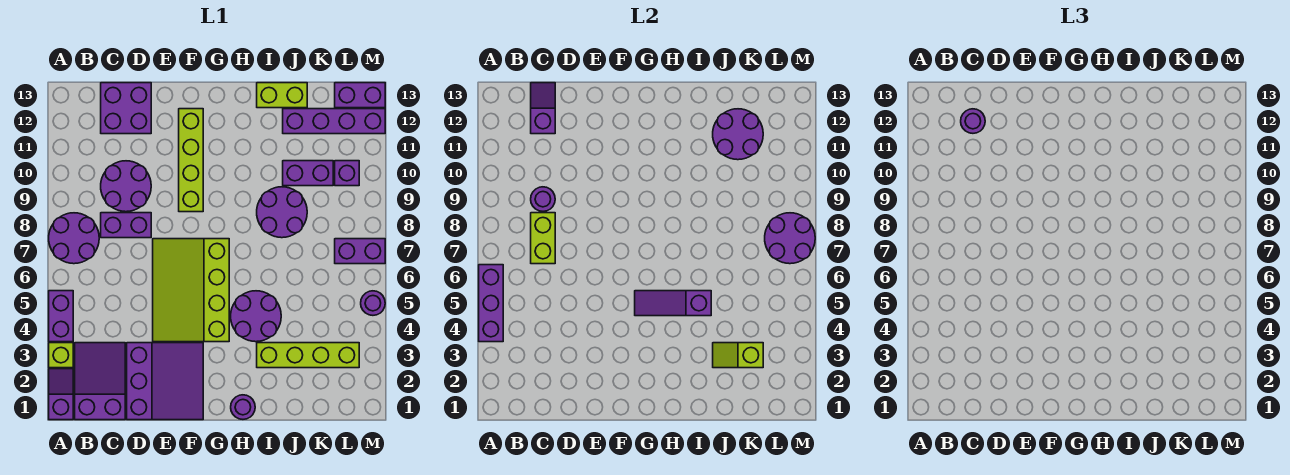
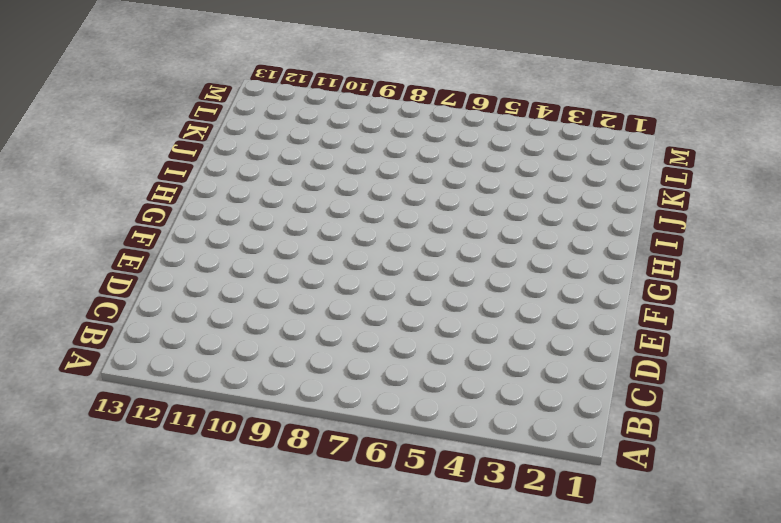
none -> purple slope A1:A2 level 1 top 1
none -> lime brick A3 level 1
none -> purple brick A4:A5 level 1
none -> purple round brick A7:B8 level 1

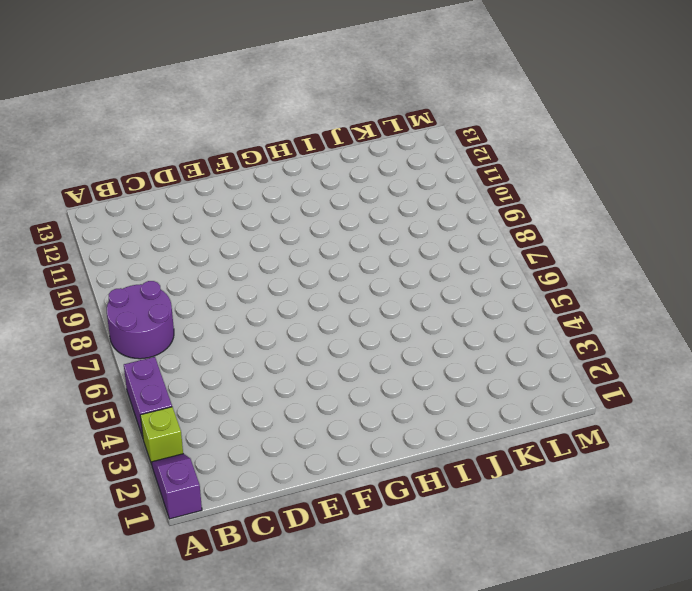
none -> purple slope B1:C3 level 1 top 1
none -> purple brick C8:D8 level 1
none -> purple round brick C9:D10 level 1
none -> purple brick C12:D13 level 1

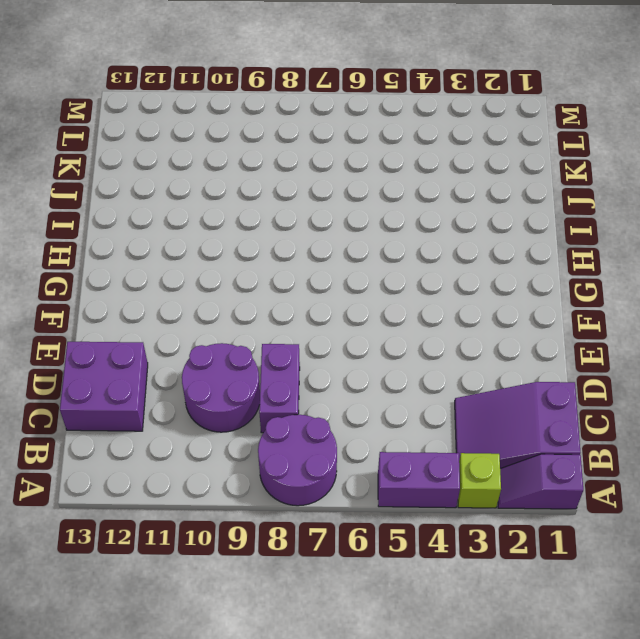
none -> purple slope D1:F3 level 1 top D
none -> lime slope E4:G7 level 1 top G
none -> lime brick F9:F12 level 1
none -> purple round brick H1 level 1

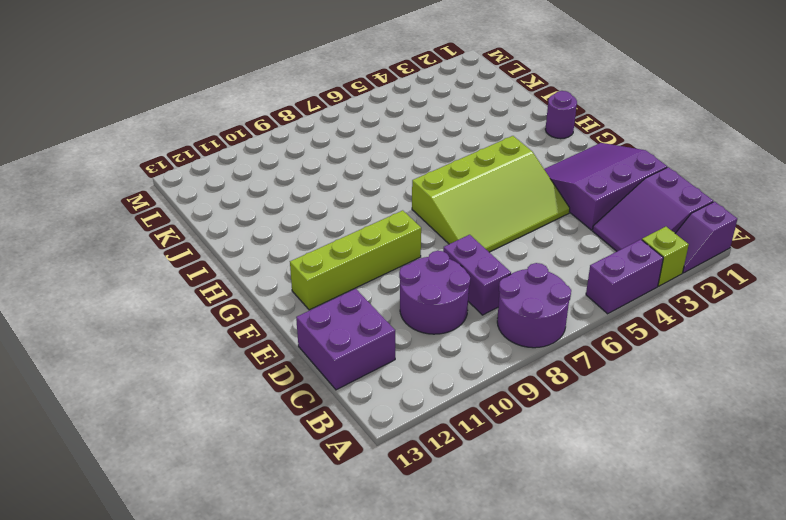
none -> purple round brick H4:I5 level 1
none -> lime brick I3:L3 level 1
none -> purple round brick I8:J9 level 1
none -> lime brick I13:J13 level 1

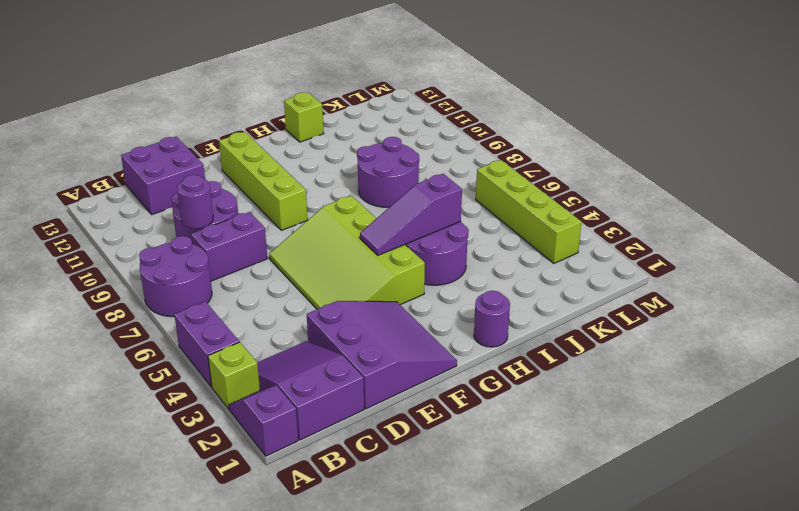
lime brick I13 level 1 -> lime brick I13:J13 level 1
lime brick L3:L6 level 1 -> lime brick I3:L3 level 1
none -> purple brick J10:K10 level 1
none -> purple brick J12:M12 level 1
none -> purple brick L7:M7 level 1
none -> purple brick L10 level 1

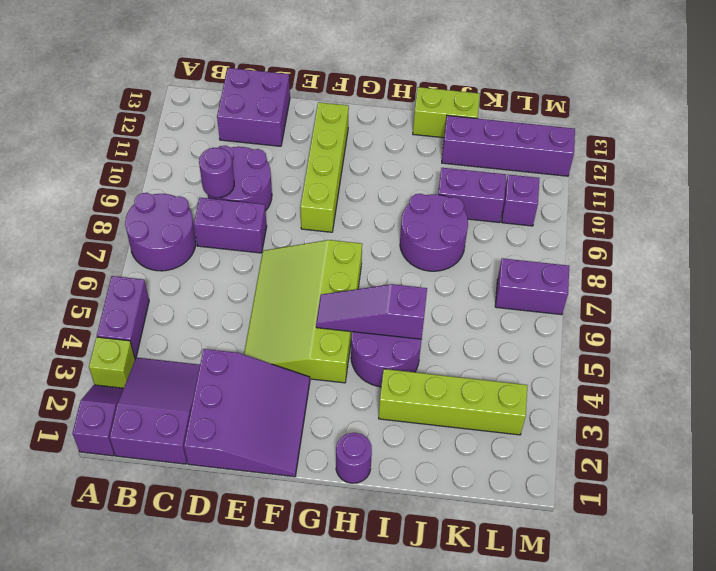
none -> purple brick L13:M13 level 1
none -> purple round brick M5 level 1
none -> purple brick A4:A6 level 2
none -> lime brick C7:C8 level 2

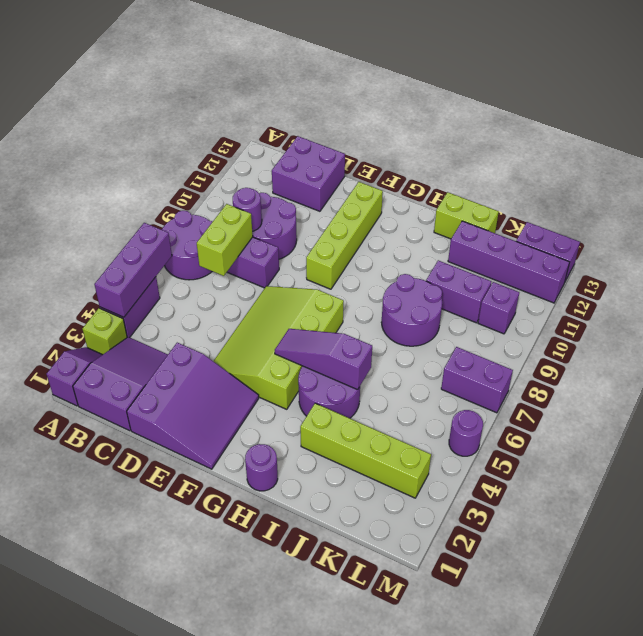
none -> purple slope C12:C13 level 2 top 12
none -> lime slope J3:K3 level 2 top K
none -> purple round brick J11:K12 level 2
none -> purple round brick L7:M8 level 2

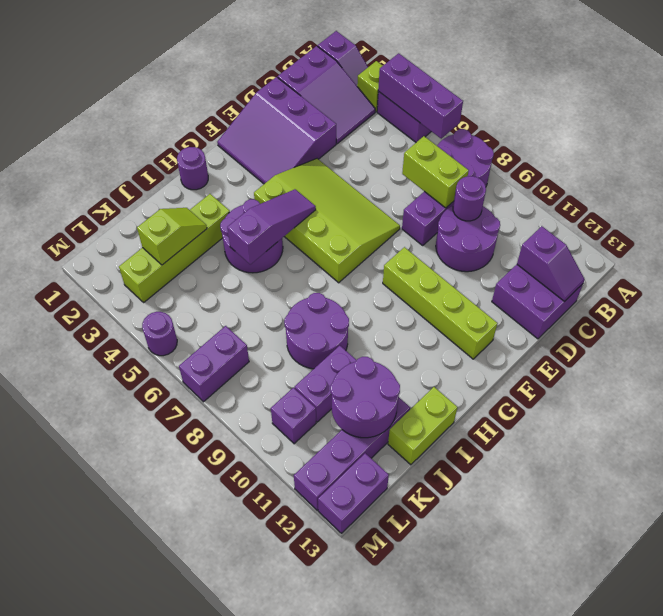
none -> purple round brick L7:M8 level 2
none -> purple round brick C12 level 3

